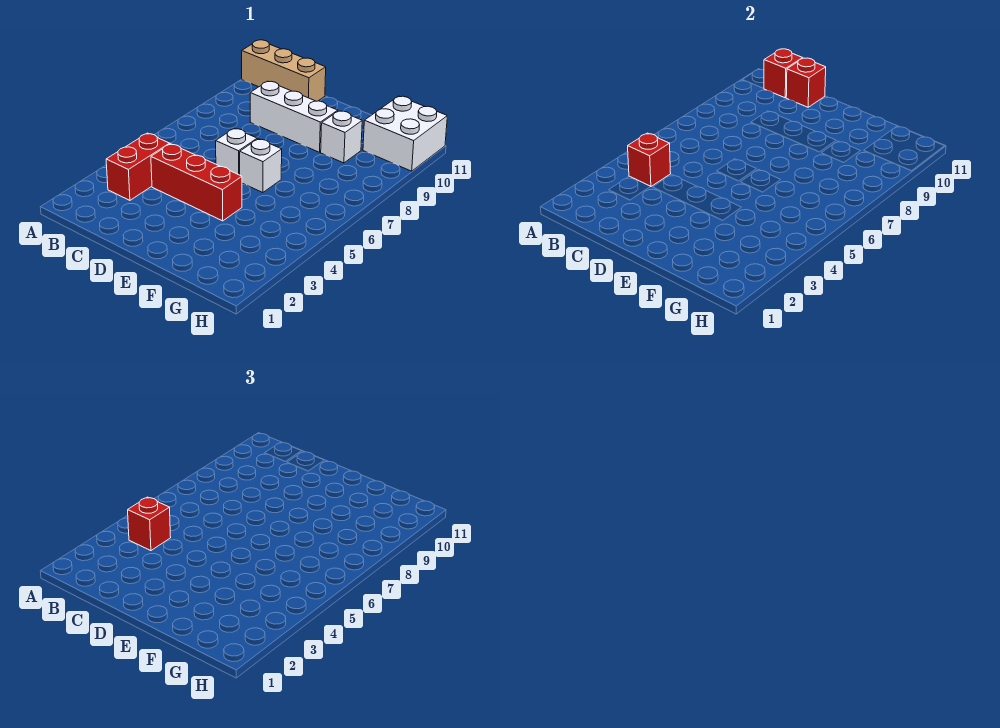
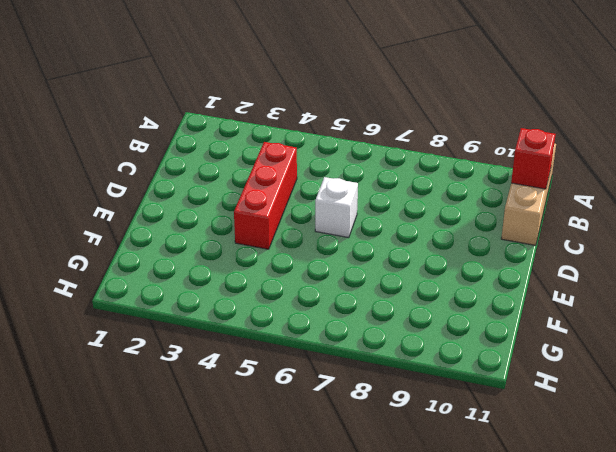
none -> red brick B3:B4 level 1
none -> white brick C9:E9 level 1
none -> white brick E6 level 1

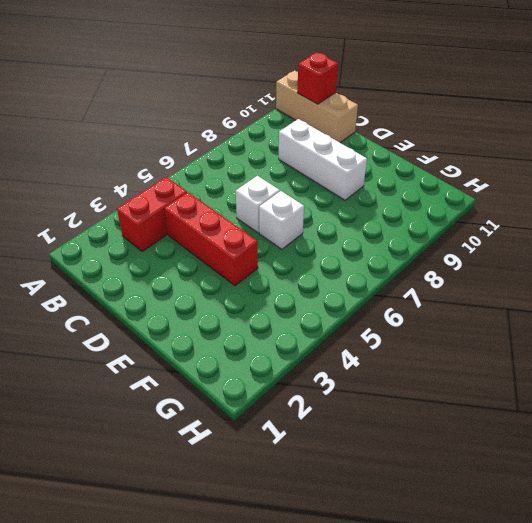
none -> white brick F9 level 1
none -> white brick G10:H11 level 1
none -> red brick B4 level 2

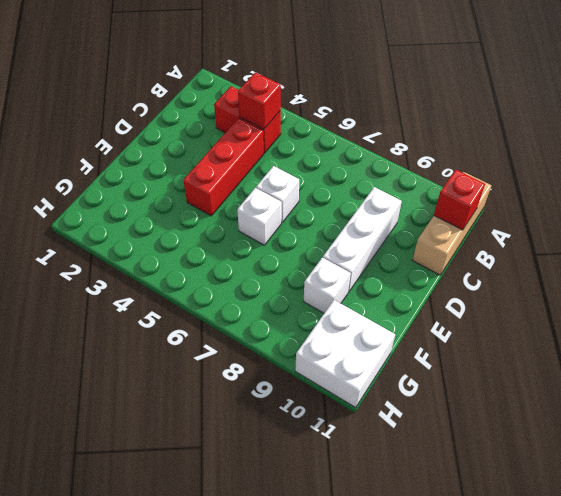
none -> red brick C11 level 2
none -> red brick B4 level 3

